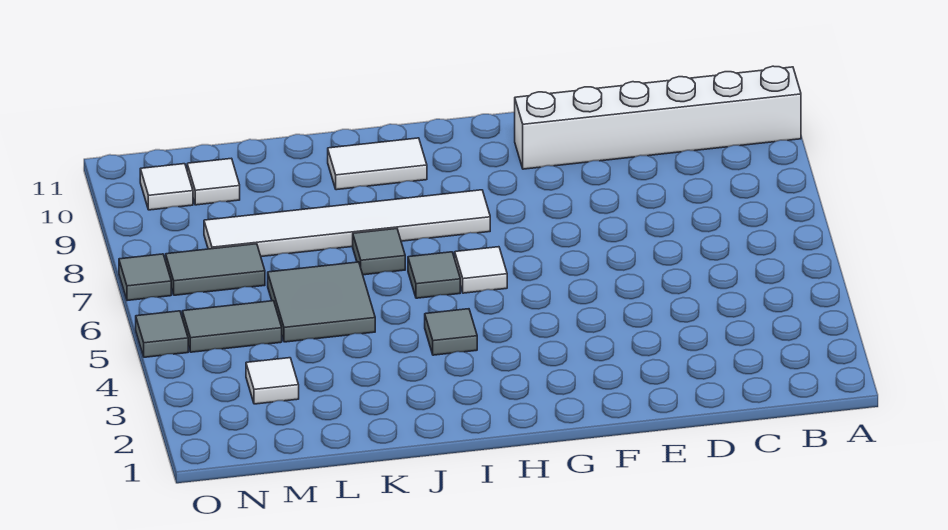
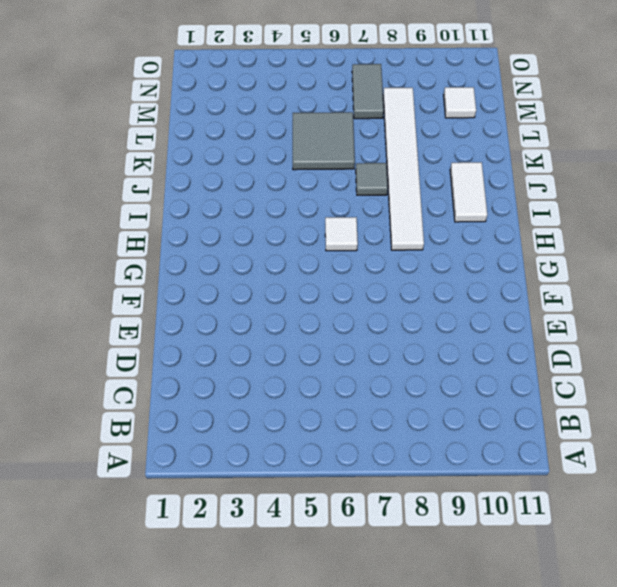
none -> white brick A10:F10 level 1
none -> grey tile I4 level 1
none -> grey tile I6 level 1

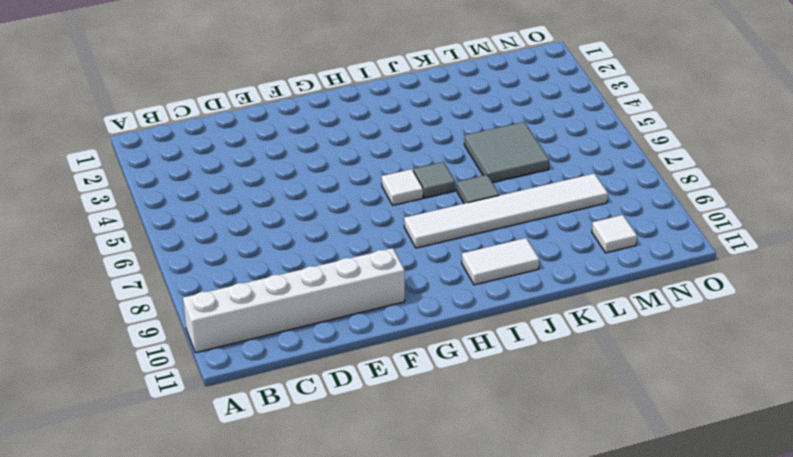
none -> grey tile I4 level 1
none -> white tile M3 level 1
none -> grey tile M5:N5 level 1

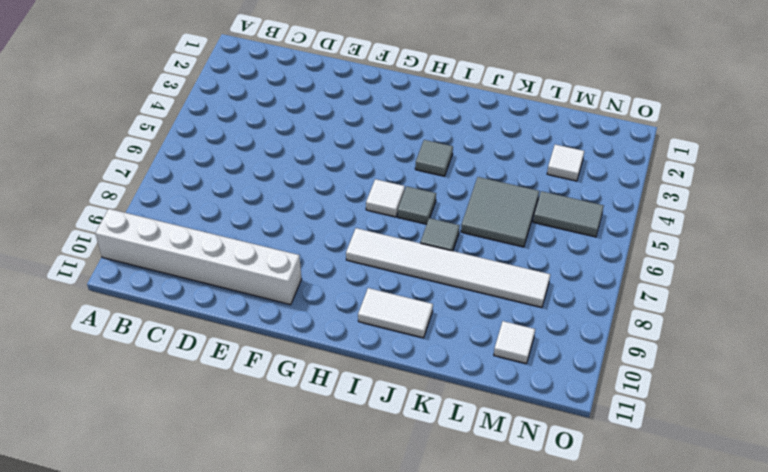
none -> grey tile M7:N7 level 1
none -> white tile N10 level 1
none -> grey tile O5 level 1

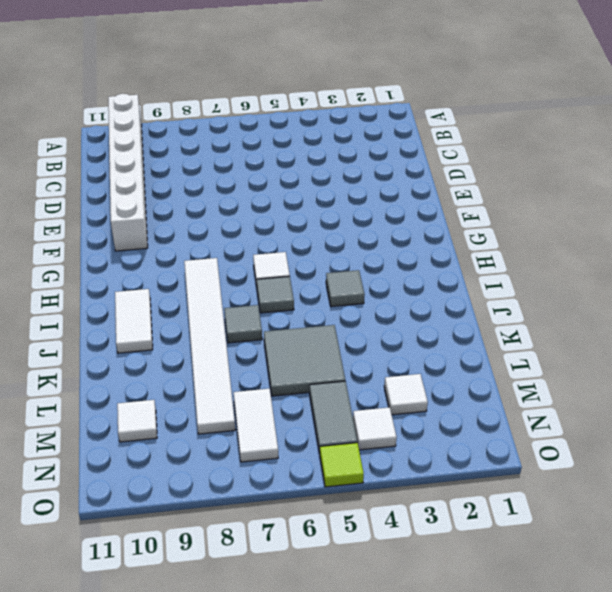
white tile M7:N7 level 1 -> grey tile M7:N7 level 1
white tile N4 level 1 -> white tile N10 level 1
lime tile O5 level 1 -> grey tile O5 level 1
none -> grey tile O7 level 1

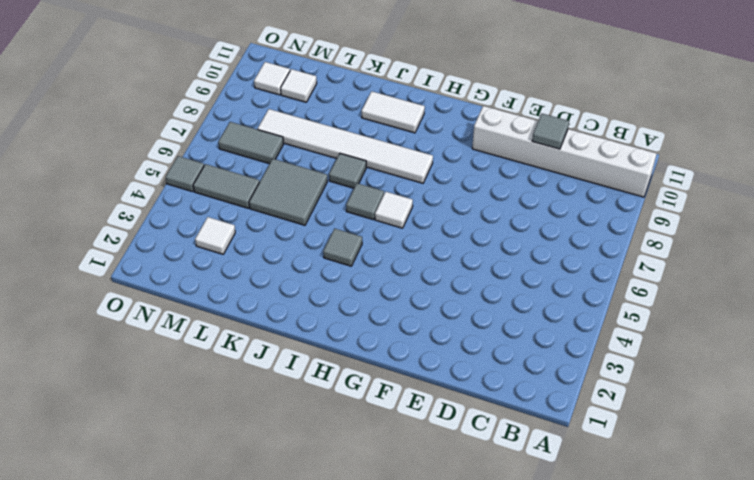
grey tile D10 level 2 -> grey tile O7 level 1

